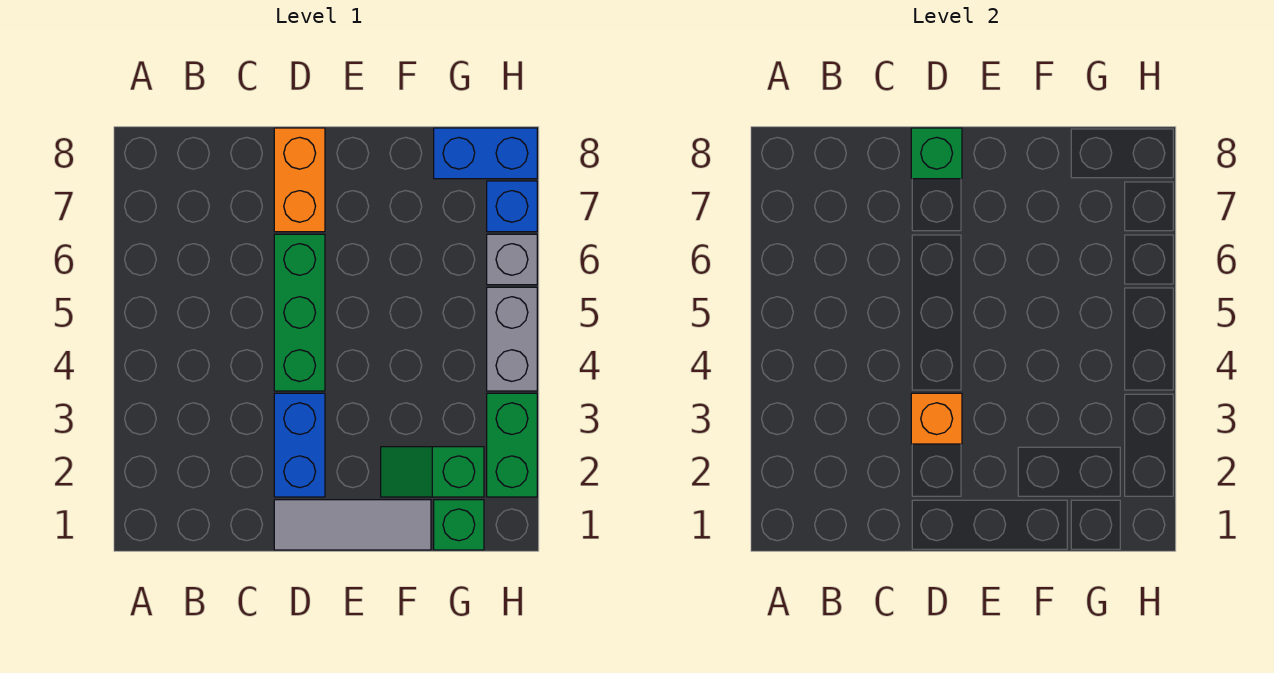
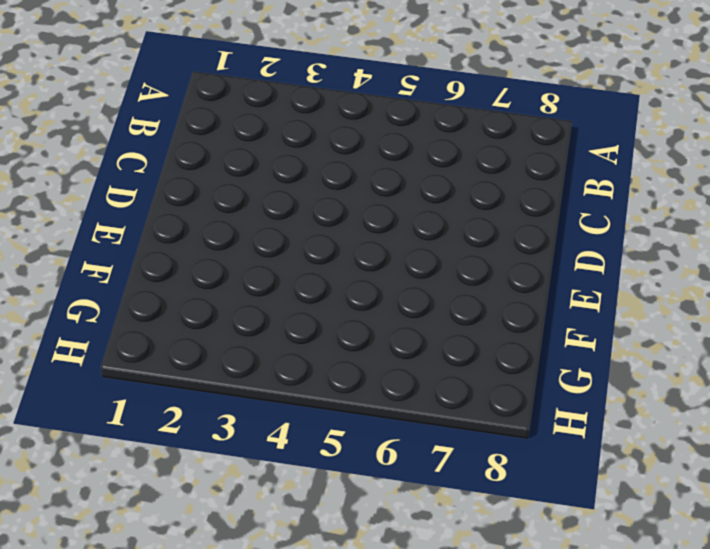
none -> grey tile D1:F1 level 1
none -> blue brick D2:D3 level 1
none -> green brick D4:D6 level 1

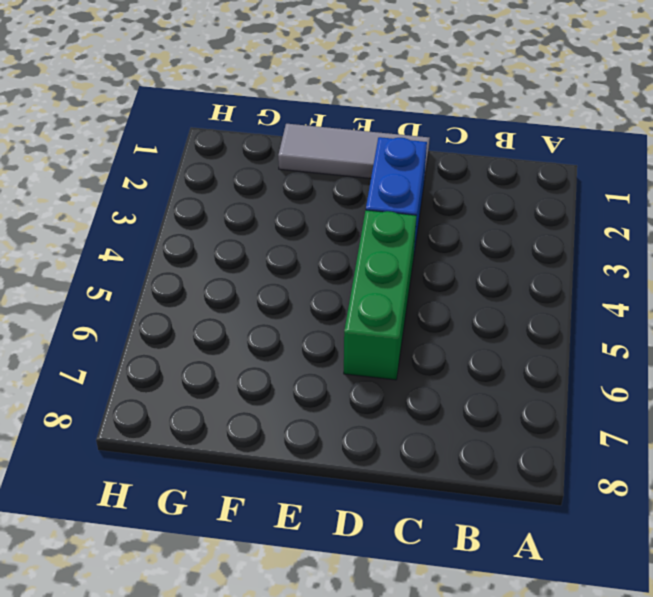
none -> orange brick D7:D8 level 1
none -> green slope F2:G2 level 1 top G
none -> green brick G1 level 1

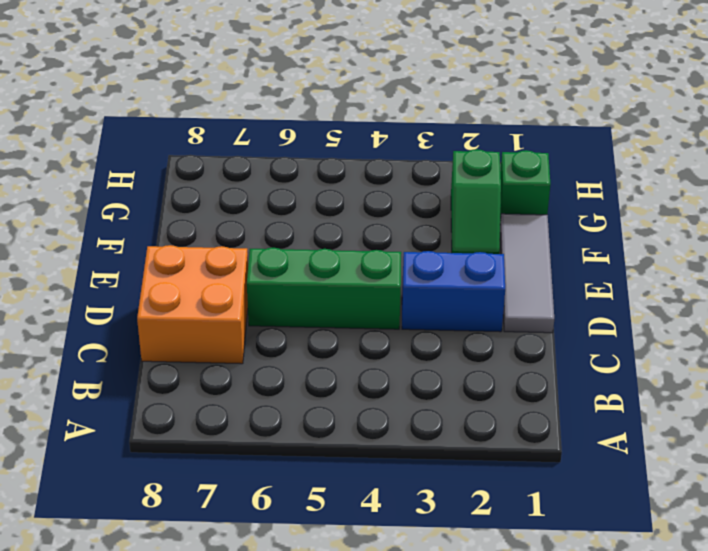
orange brick C7:D8 level 1 -> orange brick D7:D8 level 1
none -> blue brick G8:H8 level 1
none -> green brick H2:H3 level 1
none -> grey brick H4:H5 level 1

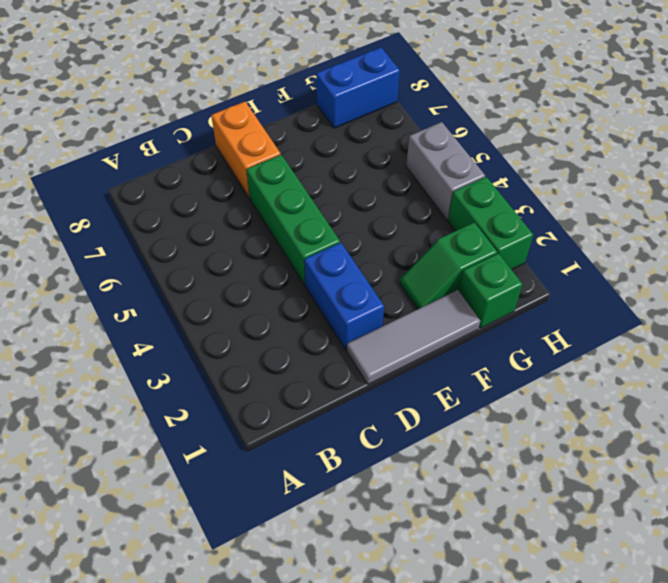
none -> grey brick H6 level 1
none -> blue brick H7 level 1
none -> orange brick D3 level 2

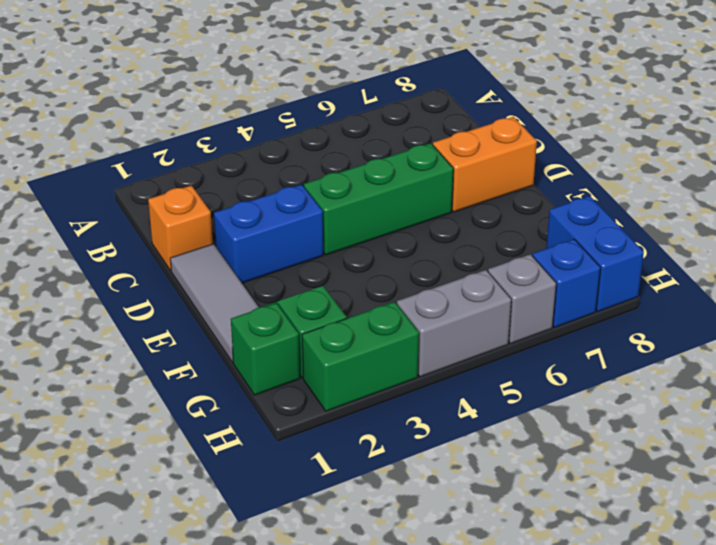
orange brick C1 level 1 -> orange brick D3 level 2
none -> green brick D8 level 2

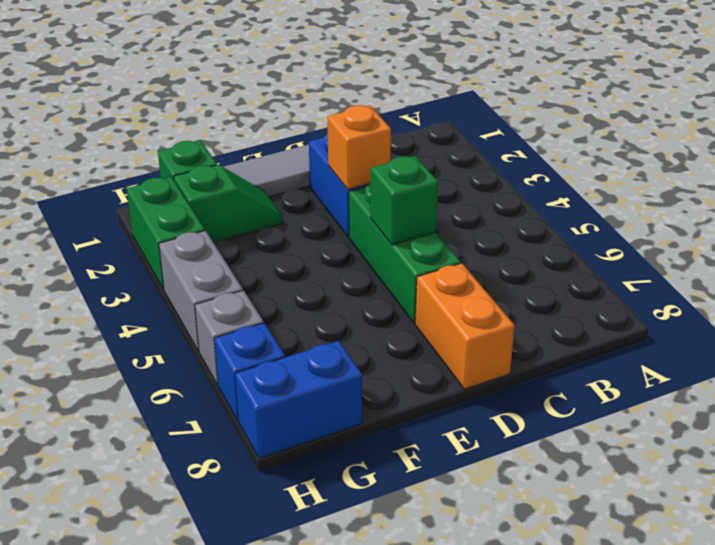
green brick D5 level 2 -> green brick D8 level 2

